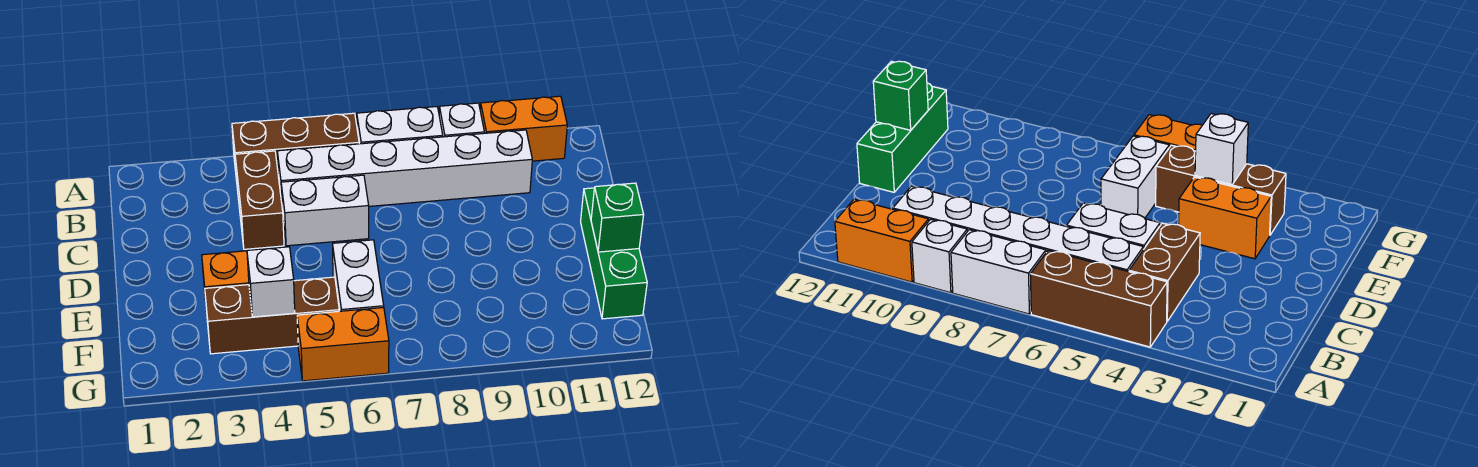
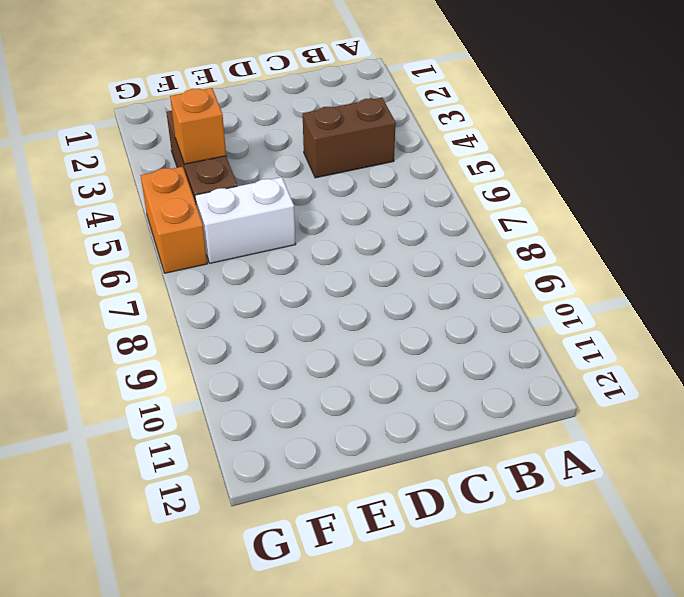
orange brick F4 level 2 -> white brick F4 level 2
none -> brown brick A4:A6 level 1
none -> white brick A7:A8 level 1
none -> white brick A9 level 1

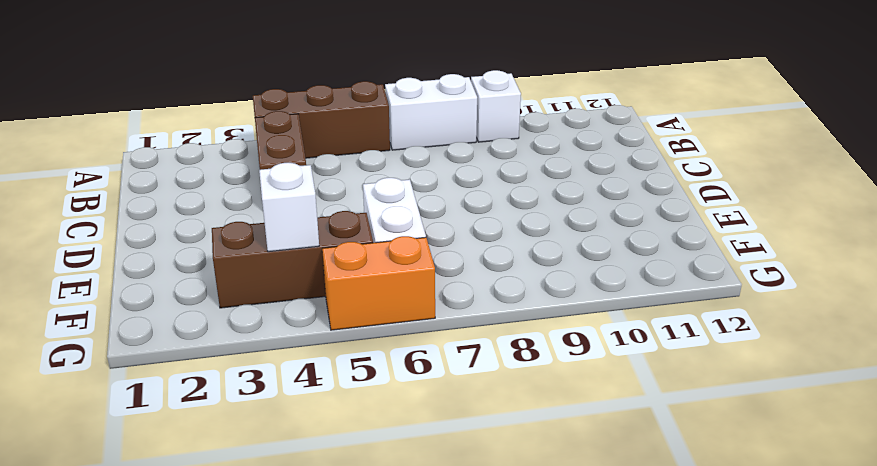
none -> orange brick A10:A11 level 1
none -> white brick B5:B10 level 1
none -> white brick C5:C6 level 1

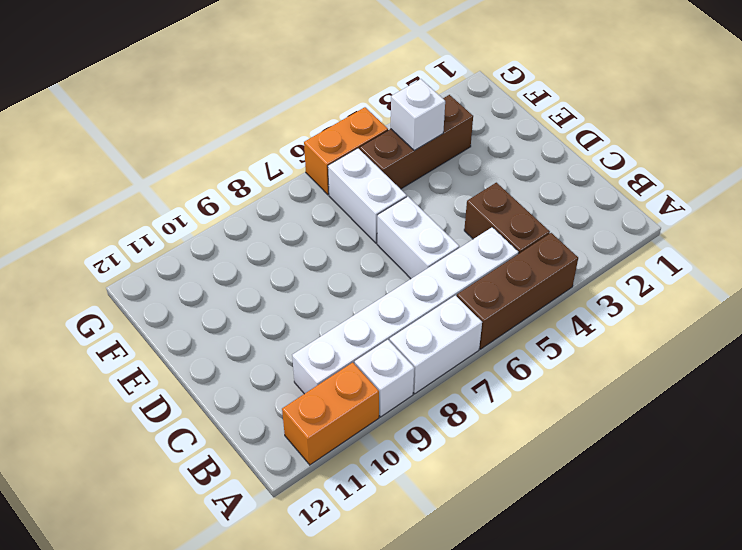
white brick C6:D6 level 1 -> white brick C5:C6 level 1
none -> green brick D12:F12 level 1
none -> orange brick E3:E4 level 1
none -> green brick E12 level 2

